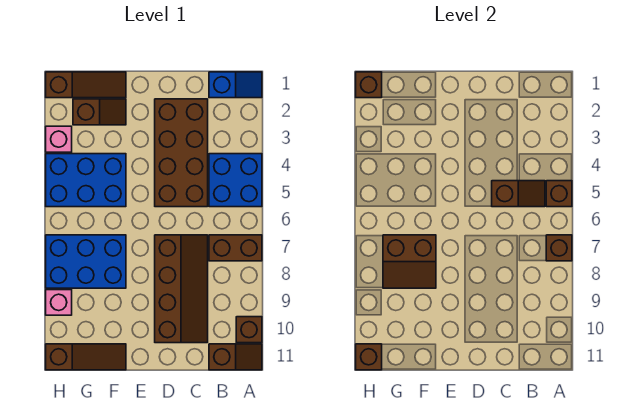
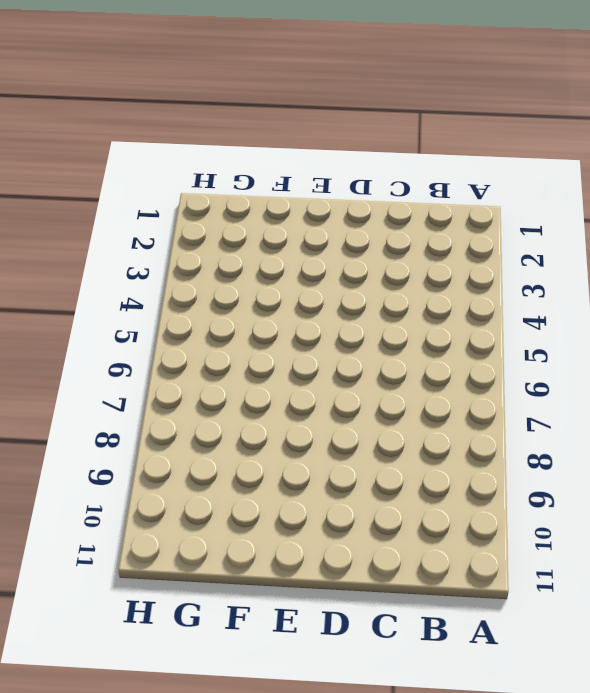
none -> blue slope A1:B1 level 1 top B
none -> blue brick A4:B5 level 1
none -> brown brick A7:B7 level 1

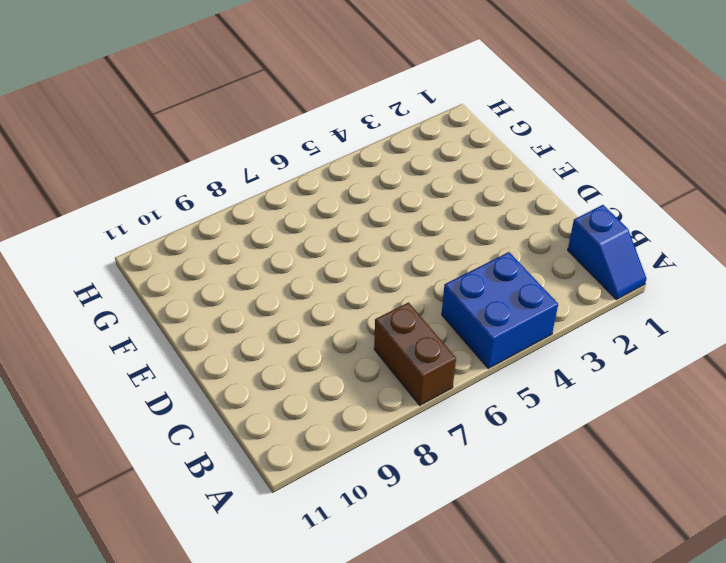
none -> brown brick A10 level 1
none -> brown slope A11:B11 level 1 top B
none -> brown brick C2:D5 level 1

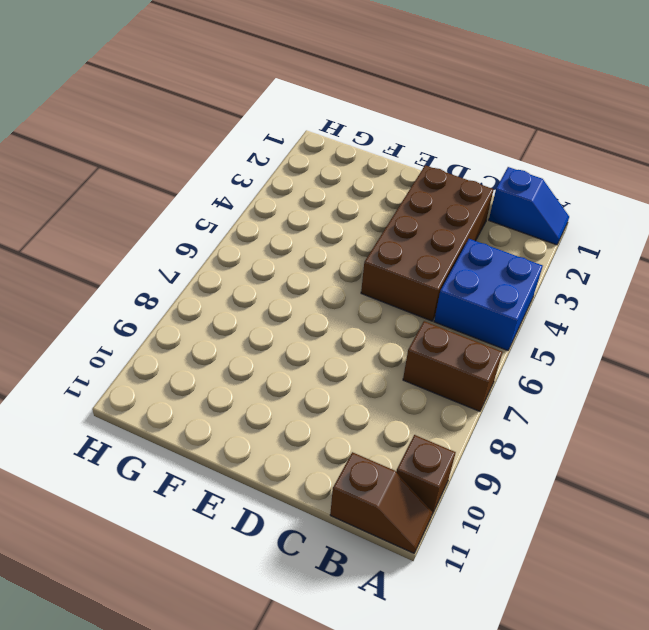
none -> brown slope C7:D10 level 1 top D
none -> brown slope F1:H1 level 1 top H
none -> brown slope F2:G2 level 1 top G

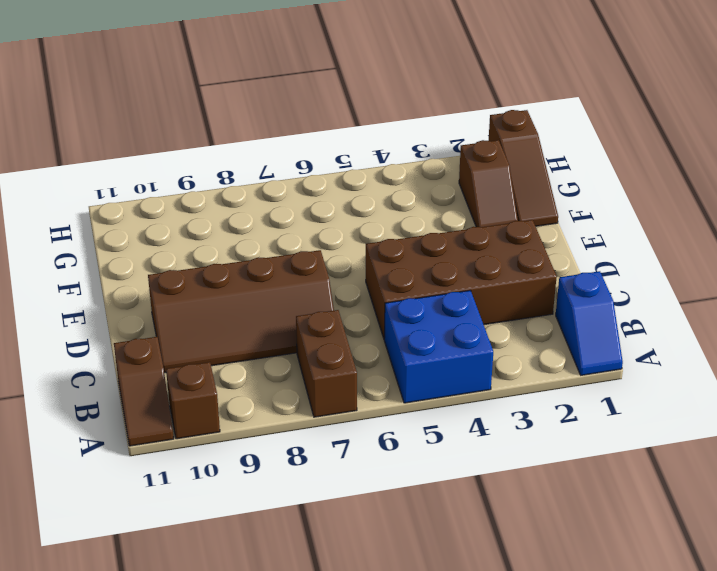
none -> blue brick F4:H5 level 1
none -> blue brick F7:H8 level 1
none -> brown slope F11:H11 level 1 top H

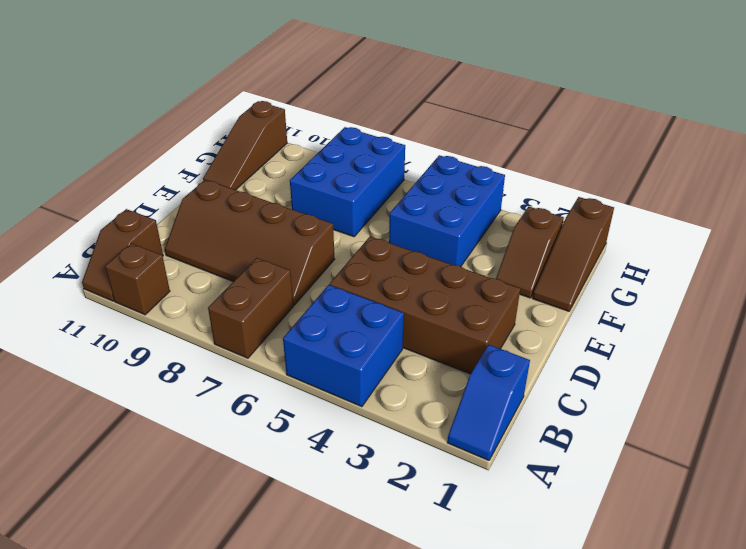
none -> pink brick H3 level 1
none -> pink brick H9 level 1
none -> brown brick A5 level 2

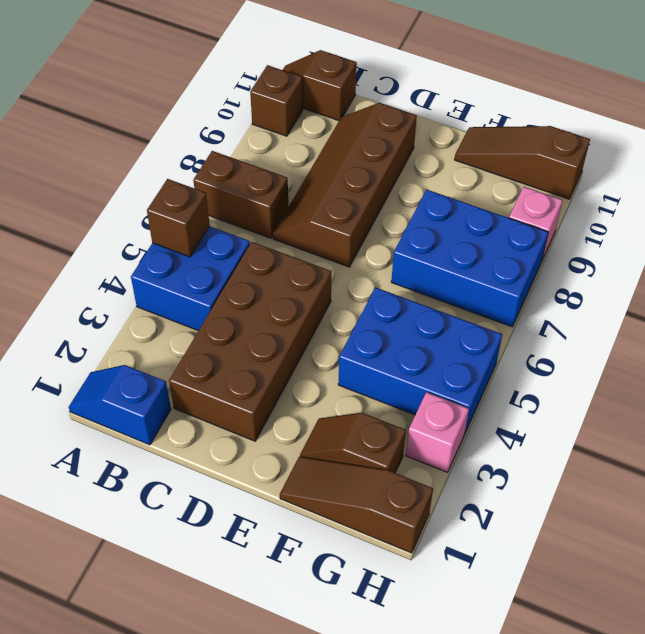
none -> brown brick A7 level 2
none -> brown slope B5:C5 level 2 top C
none -> brown slope F7:G8 level 2 top 7

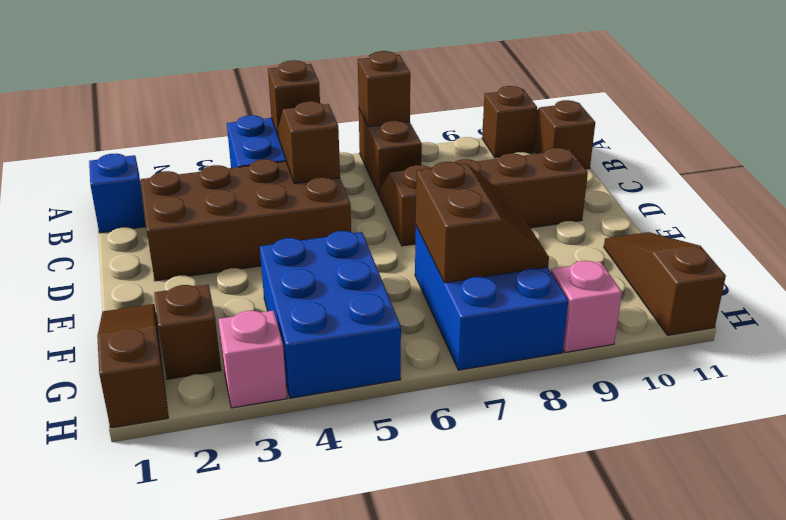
none -> brown brick H1 level 2
none -> brown brick H11 level 2

